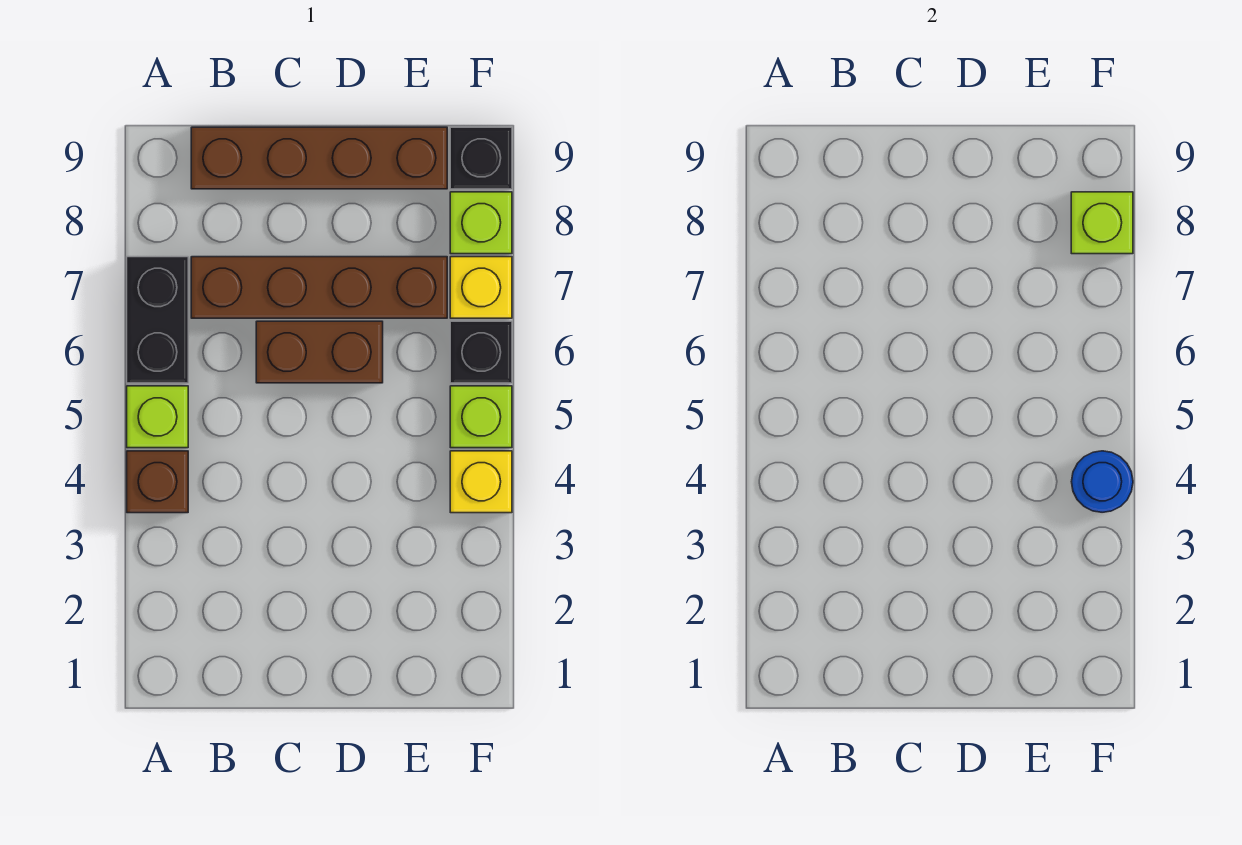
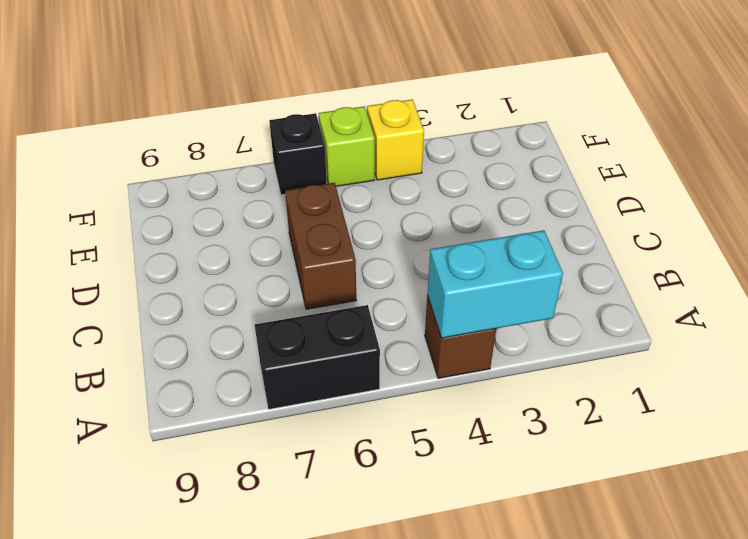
cyan brick A3:A4 level 2 -> none
none -> lime brick A5 level 1
none -> brown brick B7:E7 level 1
none -> brown brick B9:E9 level 1

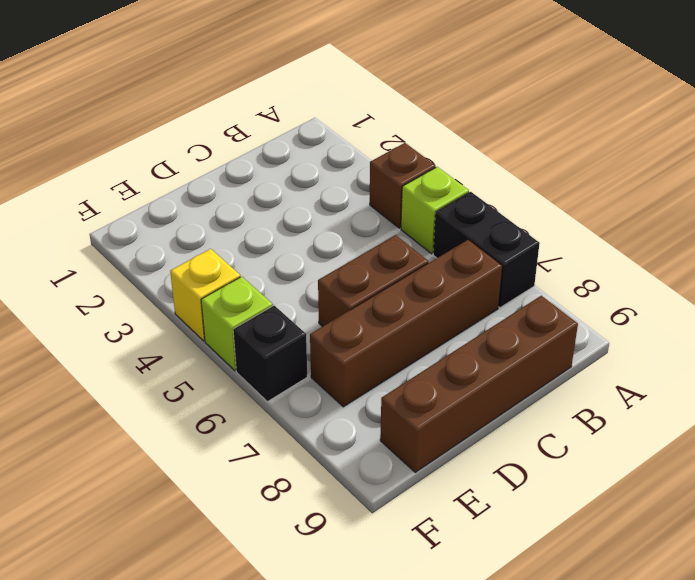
none -> yellow brick F7 level 1
none -> lime brick F8 level 1
none -> black brick F9 level 1

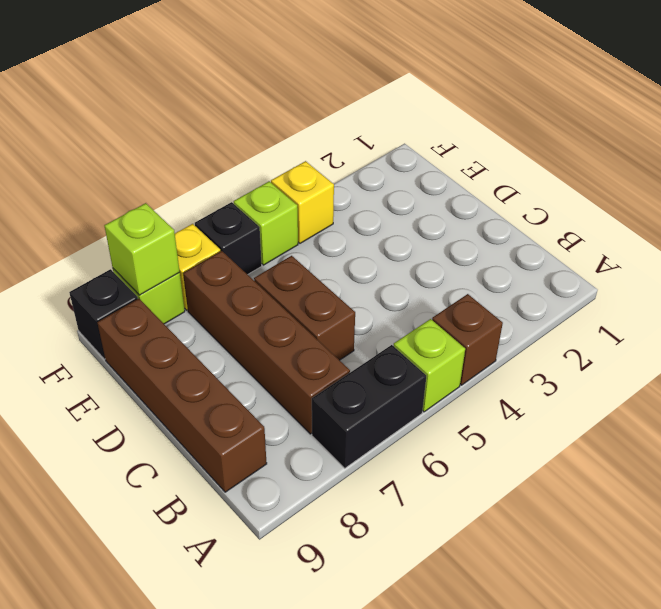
none -> blue round brick F4 level 2

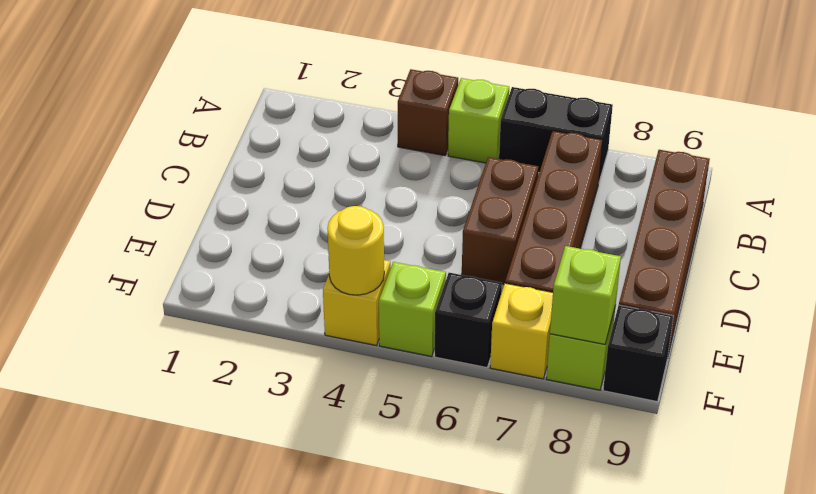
yellow round brick F4 level 2 -> blue round brick F4 level 2

